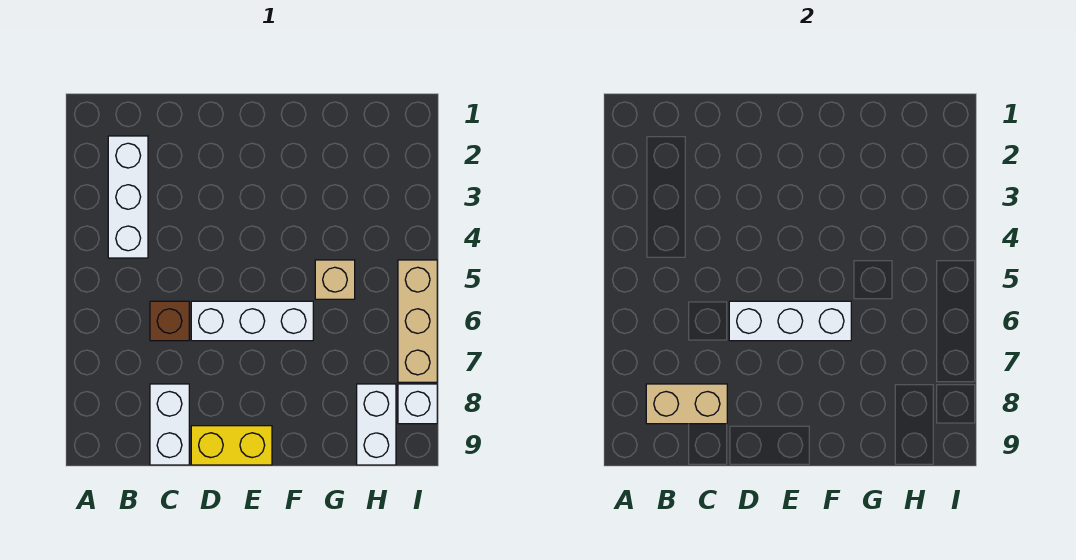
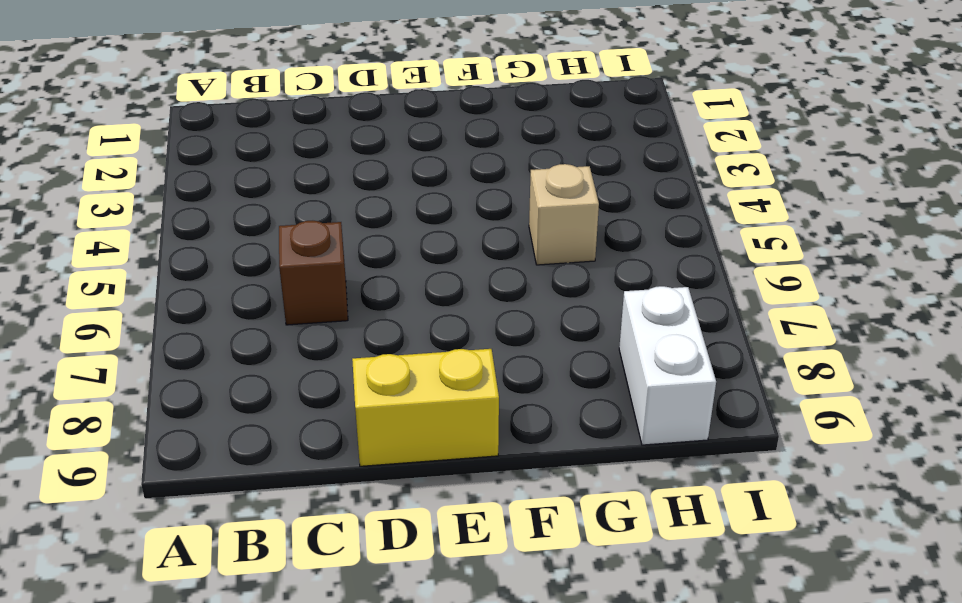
none -> white brick B2:B4 level 1
none -> white brick C8:C9 level 1

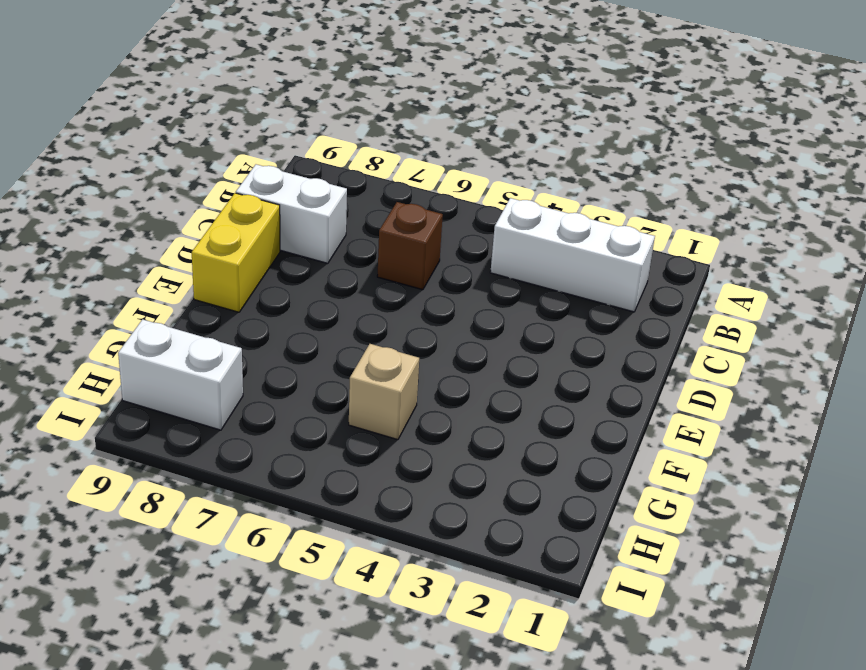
none -> white brick D6:F6 level 1
none -> tan brick I5:I7 level 1

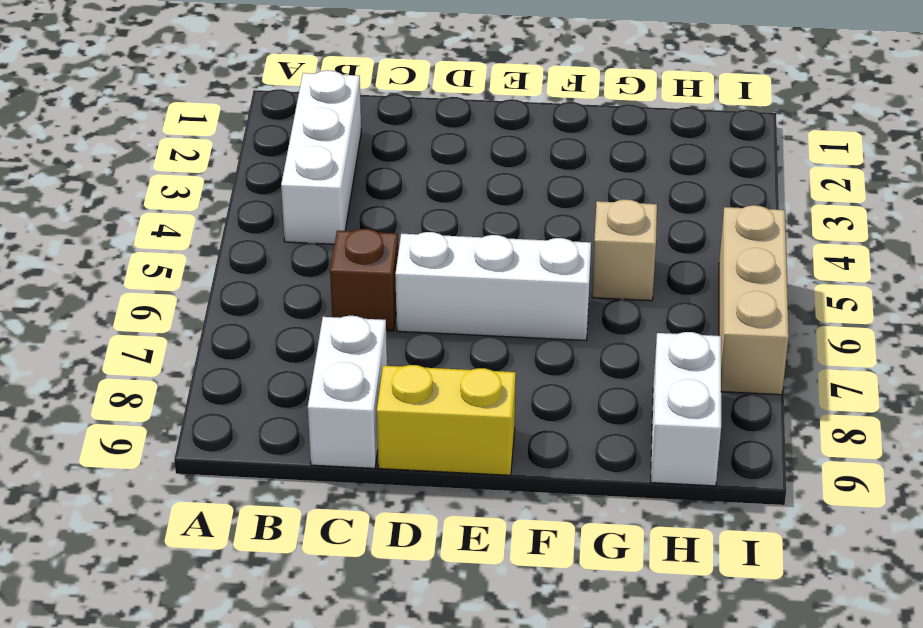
none -> white brick I8 level 1
none -> tan brick B8:C8 level 2

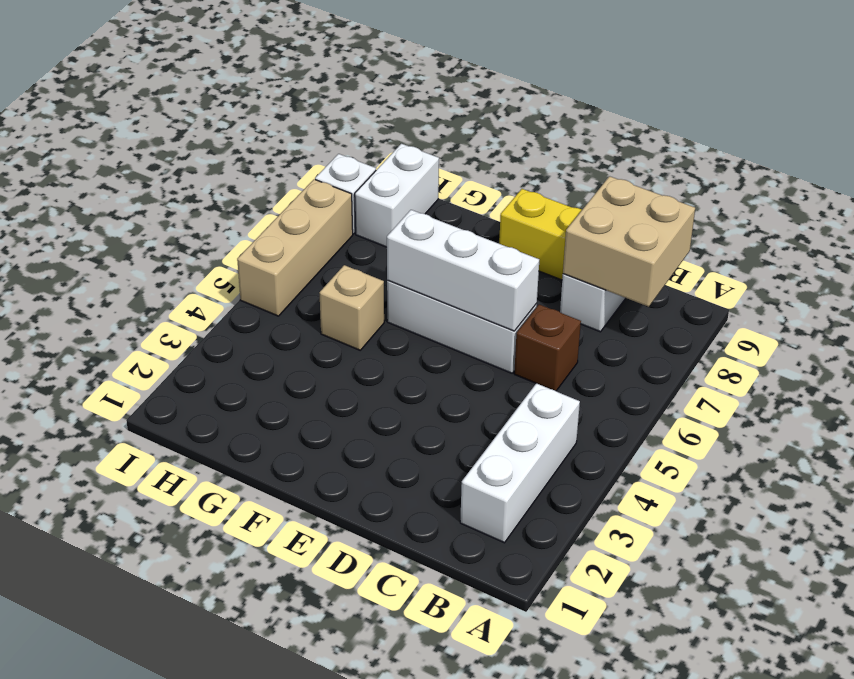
tan brick B8:C9 level 2 -> tan brick B8:C8 level 2

